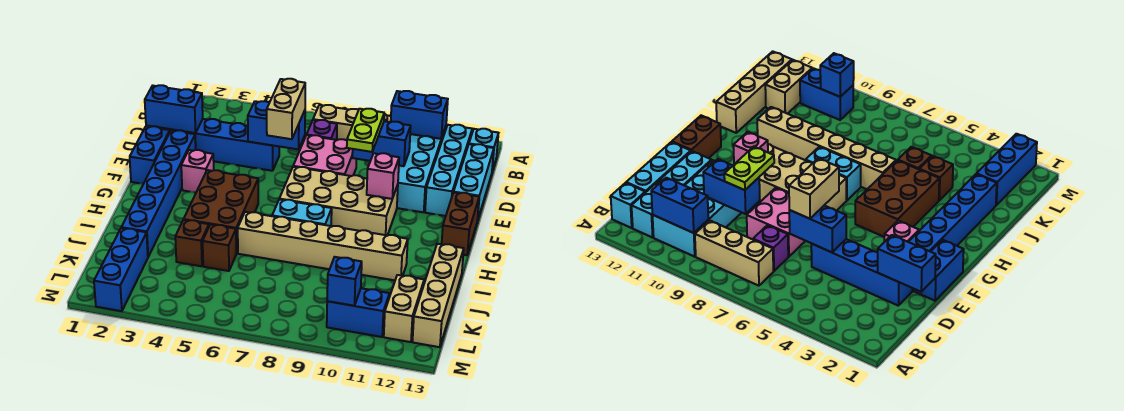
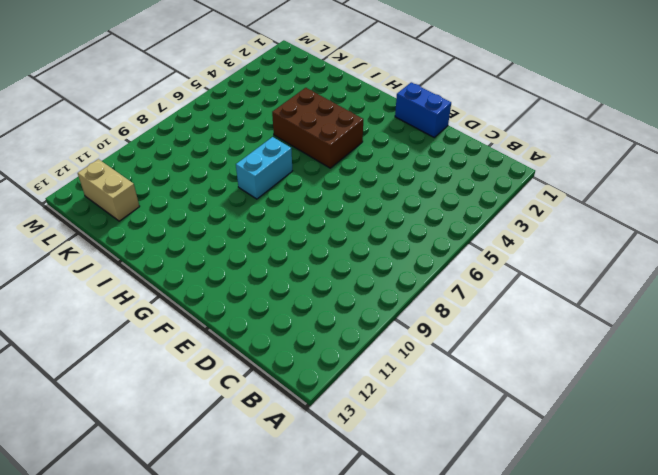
none -> tan brick B7:B9 level 1
none -> cyan brick B10:E11 level 1
none -> cyan brick B12:E12 level 1
none -> cyan brick B13 level 1

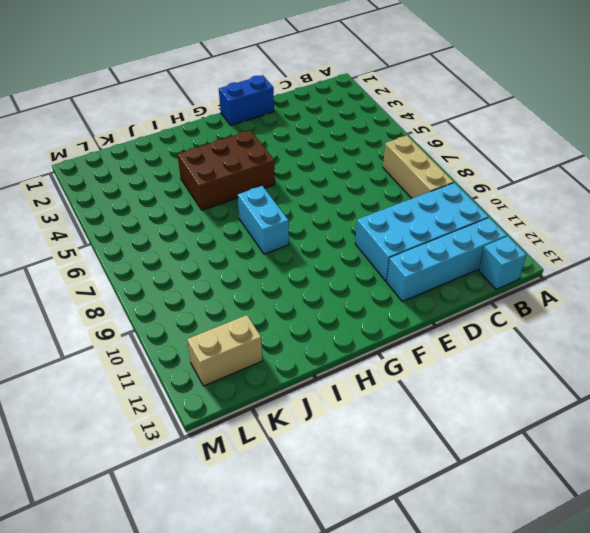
none -> purple brick C7 level 1
none -> cyan brick C13:E13 level 1
none -> blue brick D2:D5 level 1
none -> pink brick D7:E8 level 1

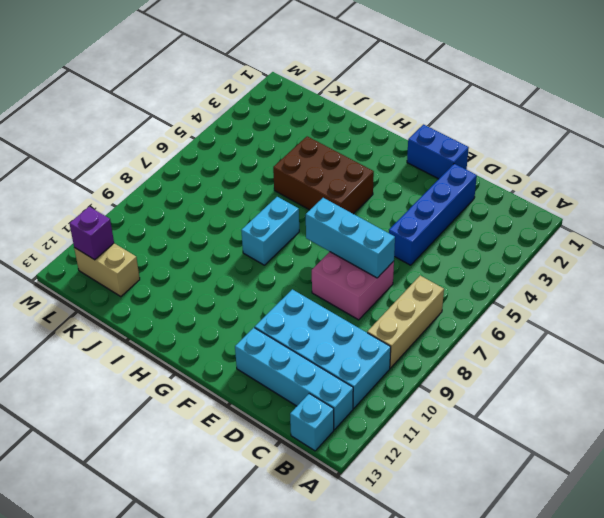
cyan brick D7:F7 level 2 -> cyan brick C13:E13 level 1
purple brick L12 level 2 -> purple brick C7 level 1
none -> blue brick E2:J2 level 1
none -> pink brick F3 level 1
none -> tan brick F7:G10 level 1
none -> brown brick F13:G13 level 1

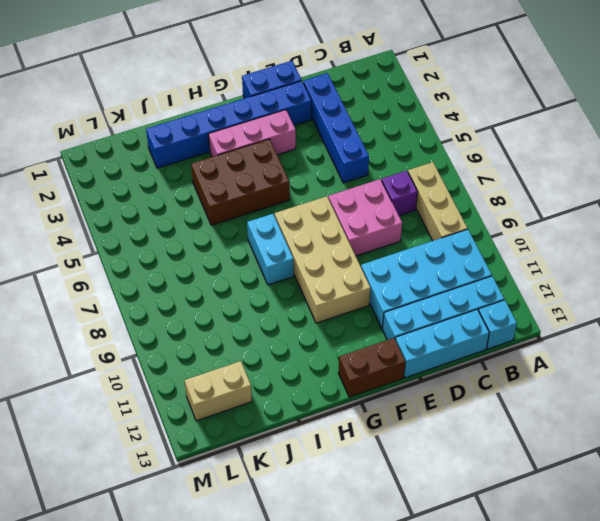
pink brick F3:H3 level 1 -> pink brick F3 level 1
none -> tan brick I6:I11 level 1
none -> tan brick I13:L13 level 1
none -> brown brick J4 level 1
none -> brown brick J5 level 1

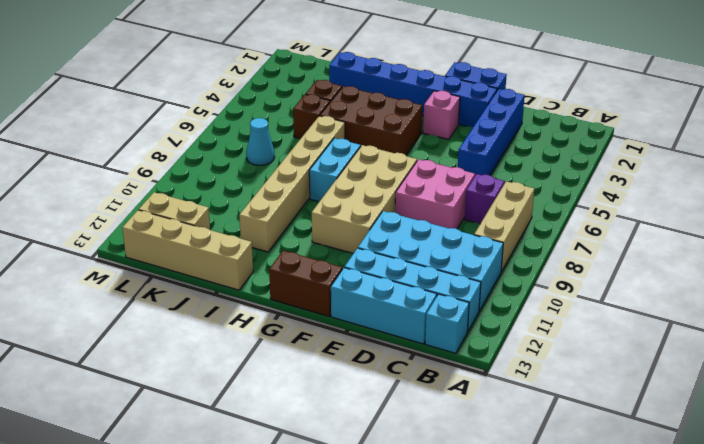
cyan cone K7 level 1 -> none
none -> blue brick K2:M2 level 1
none -> blue brick L10:L11 level 1
none -> blue brick B10:B11 level 2
none -> blue brick D1:D2 level 2

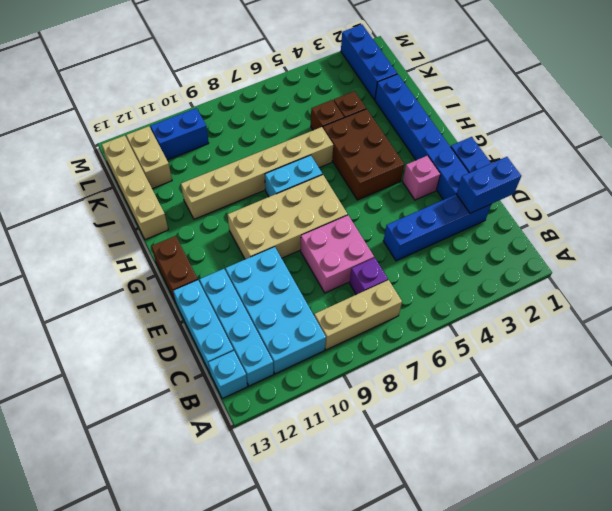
none -> blue brick B10:B11 level 2
none -> blue brick D5:D6 level 2
none -> blue brick D9:D10 level 2
none -> pink brick F10 level 2

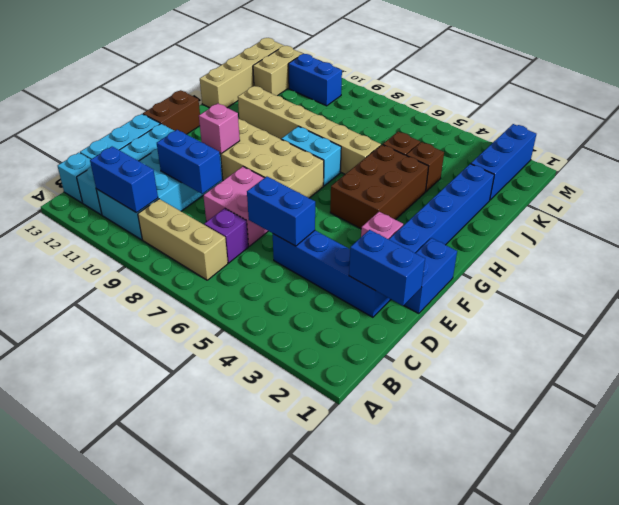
none -> blue brick L10 level 2
none -> tan brick D6:E6 level 3
none -> lime plate D9:E9 level 3

